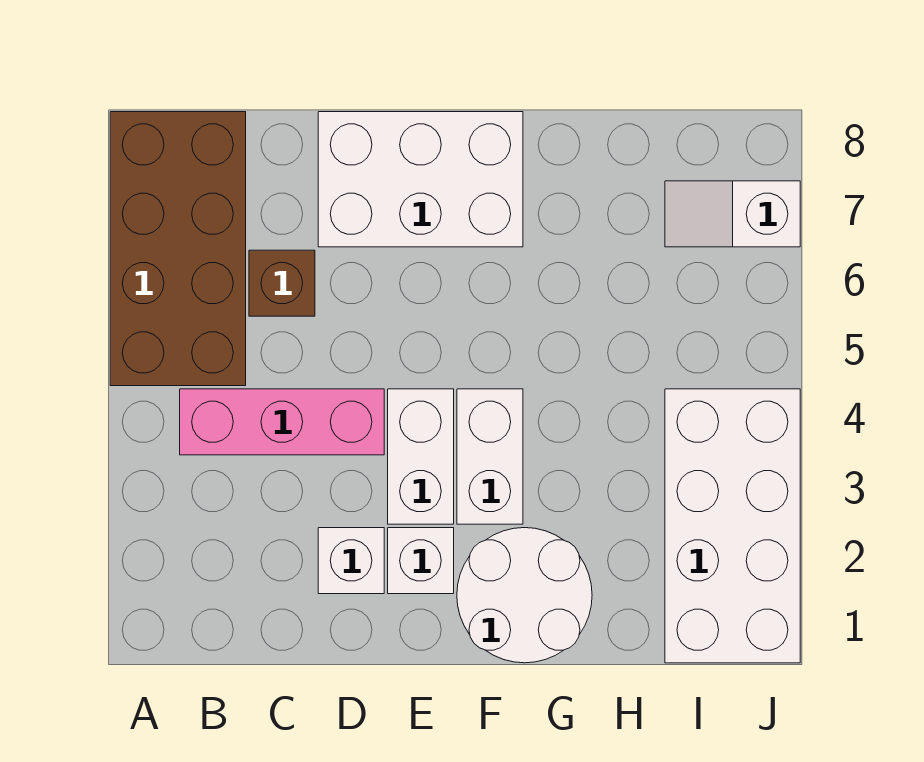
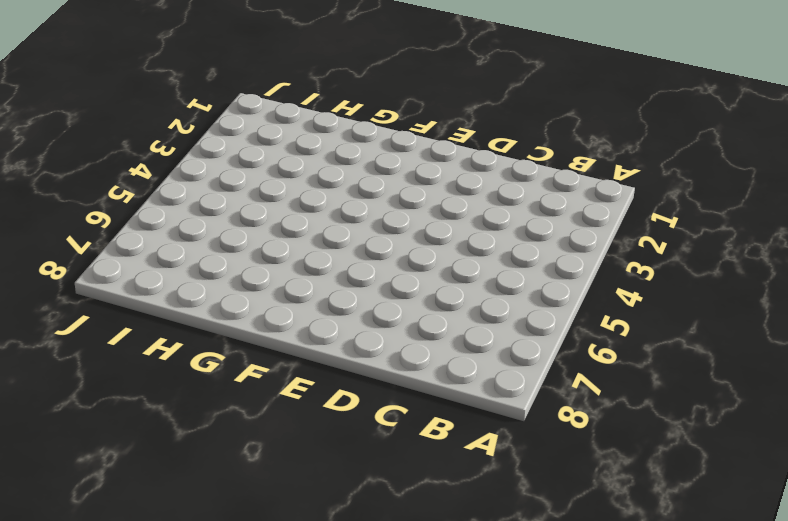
none -> brown brick A5:B8 level 1
none -> pink brick B4:D4 level 1

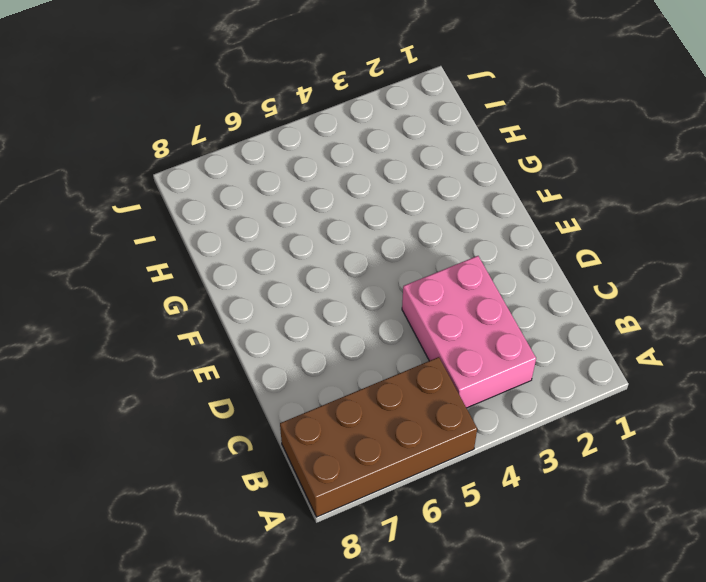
pink brick B3:D4 level 1 -> pink brick B4:D4 level 1
none -> brown brick C6 level 1
none -> white brick D2 level 1

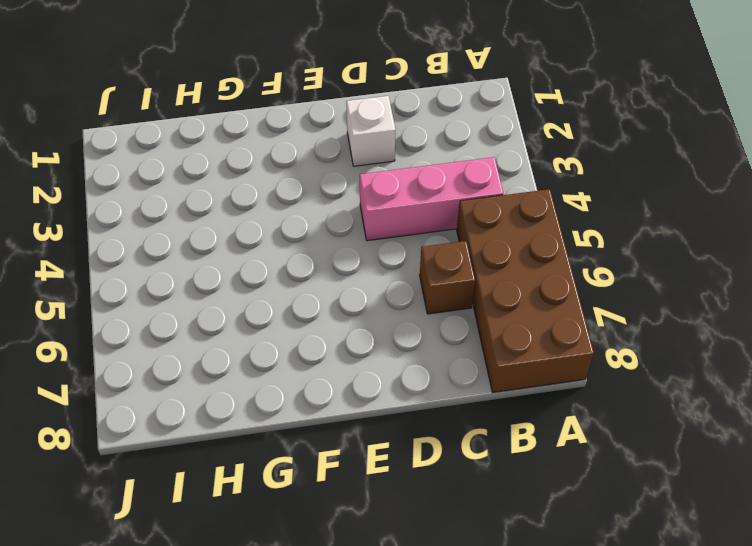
none -> white brick D7:F8 level 1
none -> white brick E2 level 1

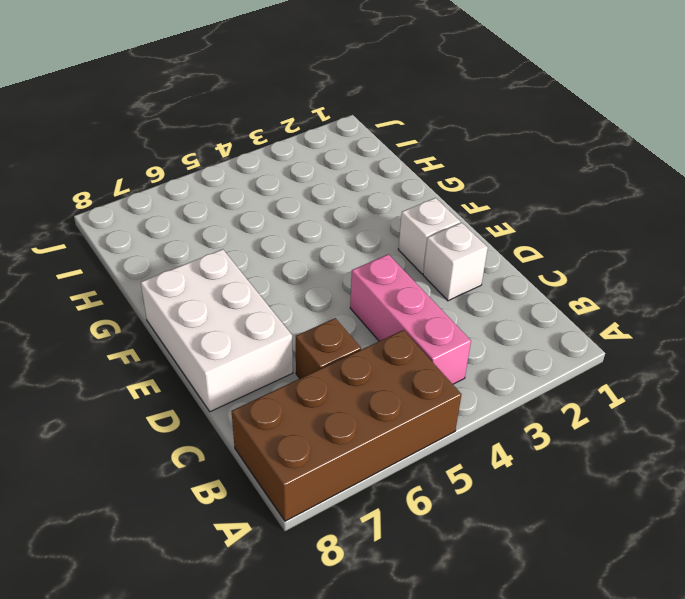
none -> white brick E3:E4 level 1
none -> white round brick F1:G2 level 1

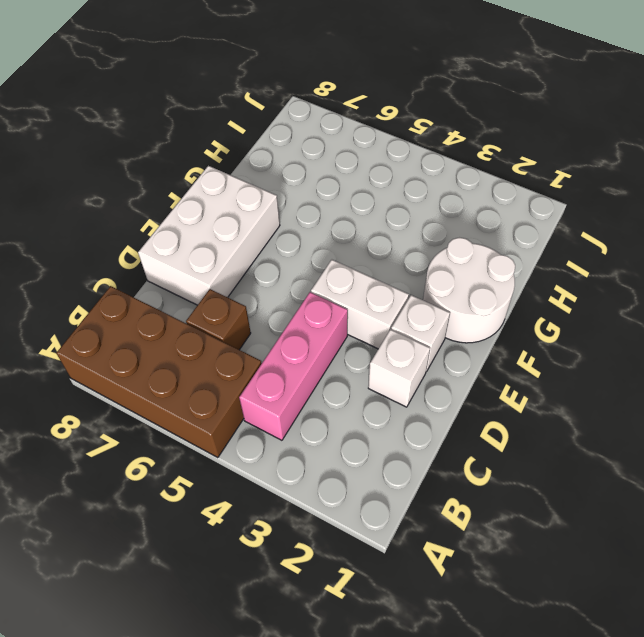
none -> white brick F3:F4 level 1
none -> white brick I1:J4 level 1

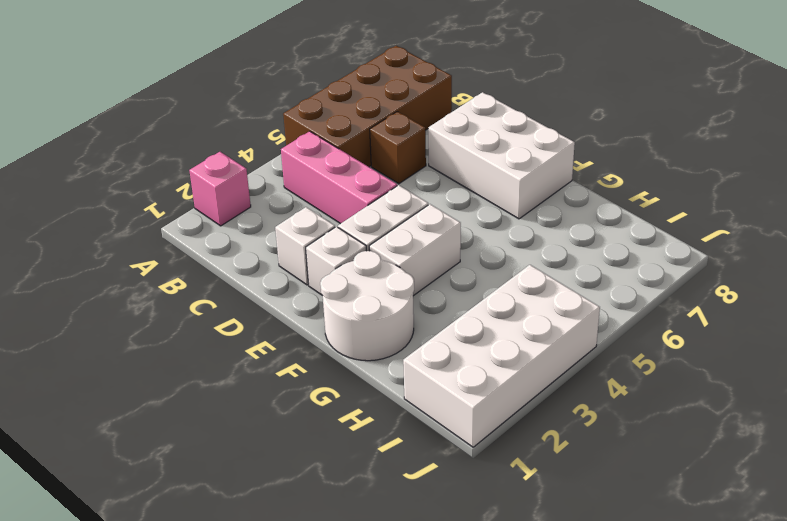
pink brick A2 level 1 -> none
none -> white slope I7:J7 level 1 top J

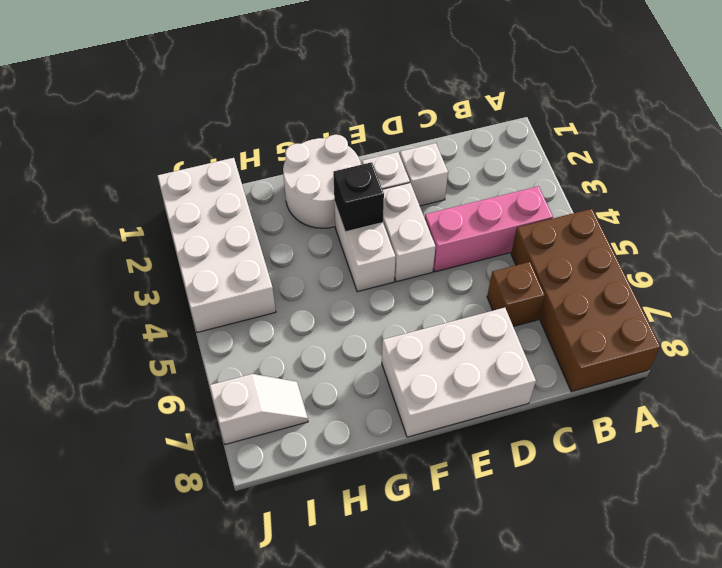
black brick F3 level 2 -> none

